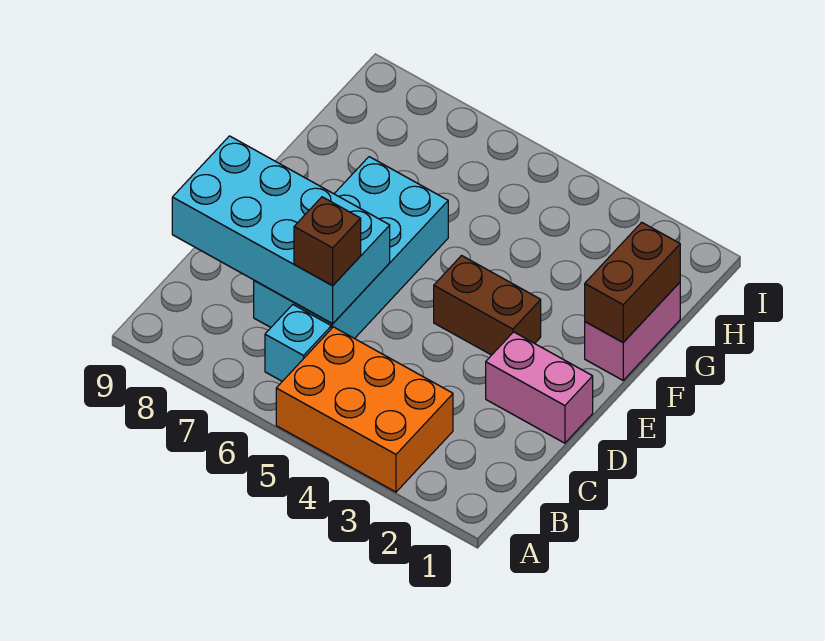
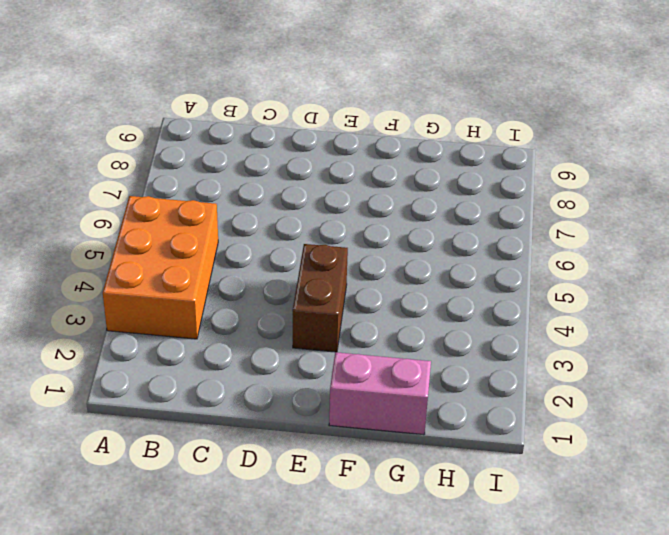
none -> cyan brick B6 level 1
none -> cyan brick C6:F7 level 1

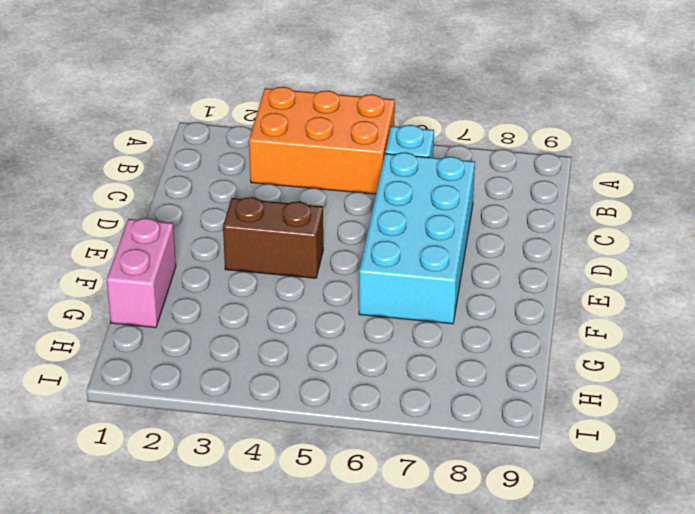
none -> pink brick D1:D2 level 1
none -> cyan brick C6:D9 level 2

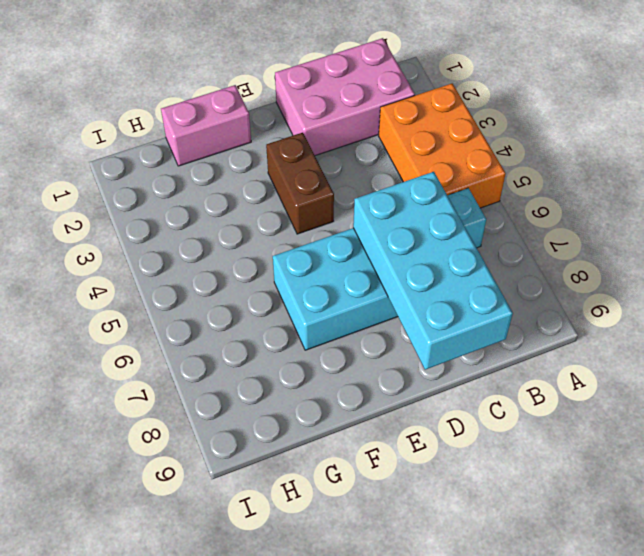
pink brick B1:D2 level 1 -> pink brick D1:D2 level 1
none -> brown brick F1:G1 level 2
none -> brown brick C6 level 3

